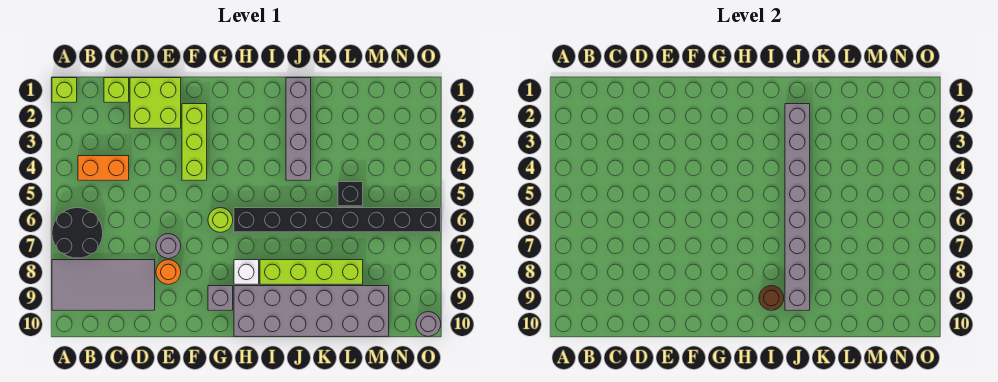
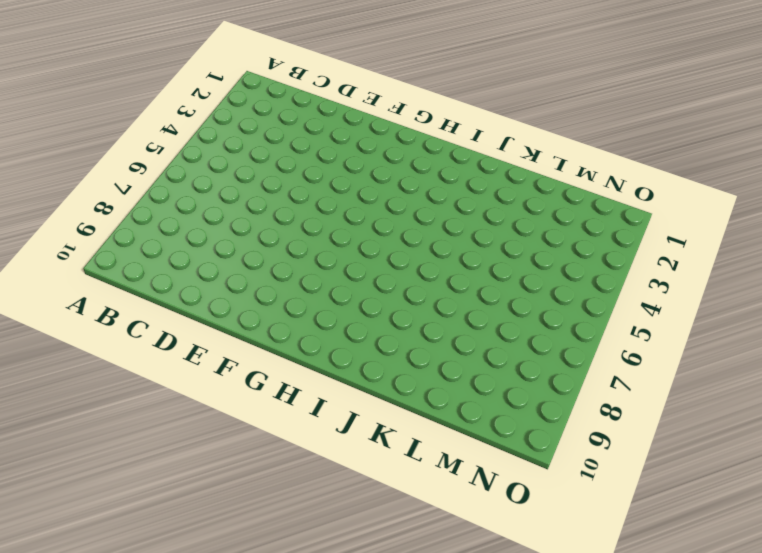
none -> lime brick A1 level 1
none -> black round brick A6:B7 level 1
none -> grey tile A8:D9 level 1

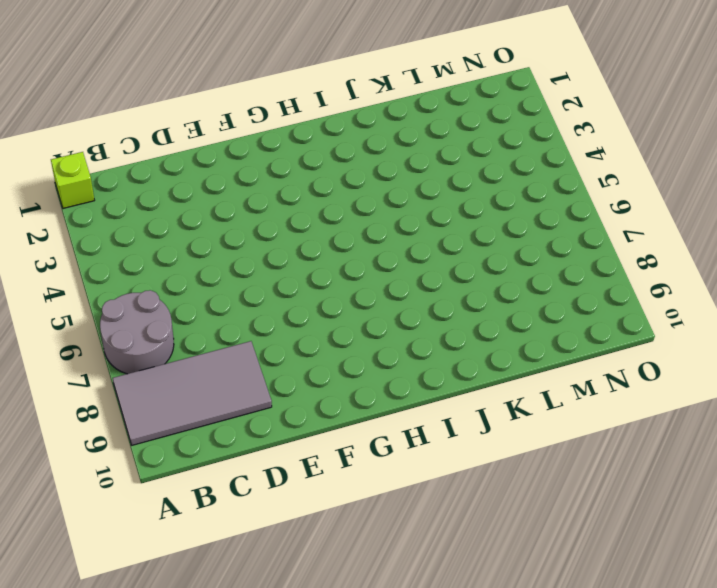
grey round brick A6:B7 level 1 -> black round brick A6:B7 level 1
none -> orange brick B4:C4 level 1
none -> lime brick C1 level 1
none -> lime brick D1:E2 level 1

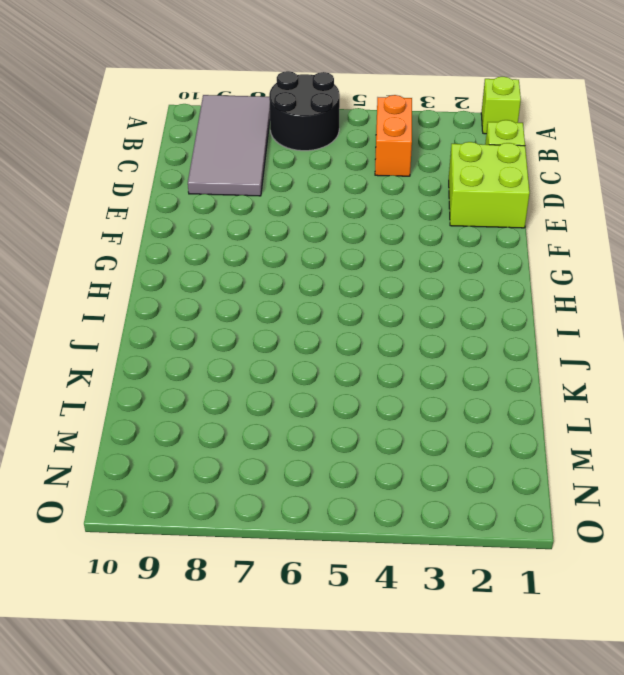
none -> grey round brick E7 level 1
none -> orange round brick E8 level 1
none -> lime brick F2:F4 level 1

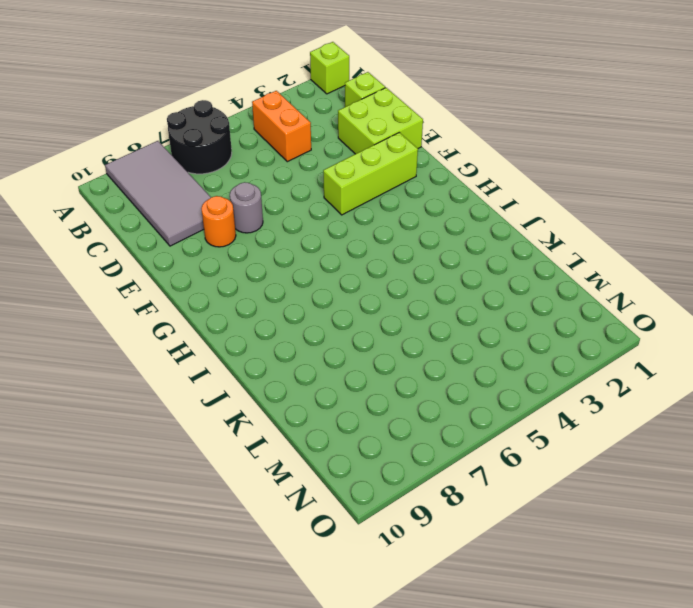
none -> lime round brick G6 level 1
none -> grey brick G9 level 1
none -> black brick H6:O6 level 1

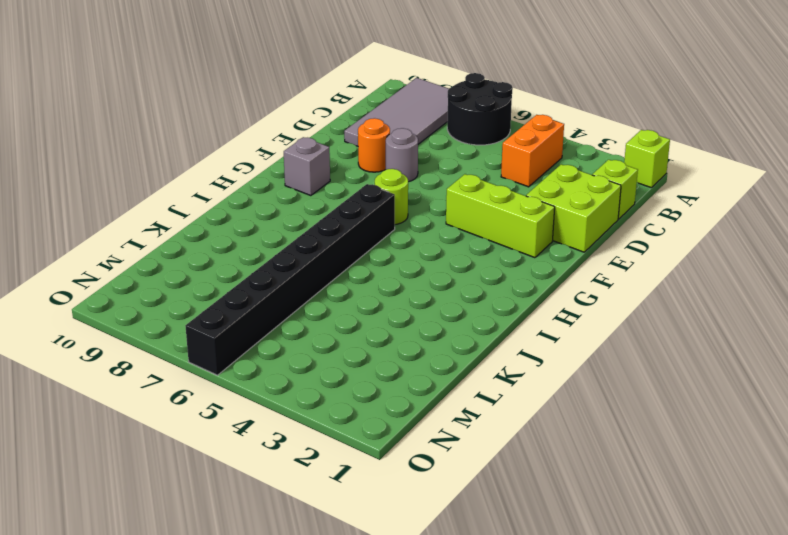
none -> white brick H8 level 1
none -> grey brick H9:M10 level 1
none -> lime brick I8:L8 level 1

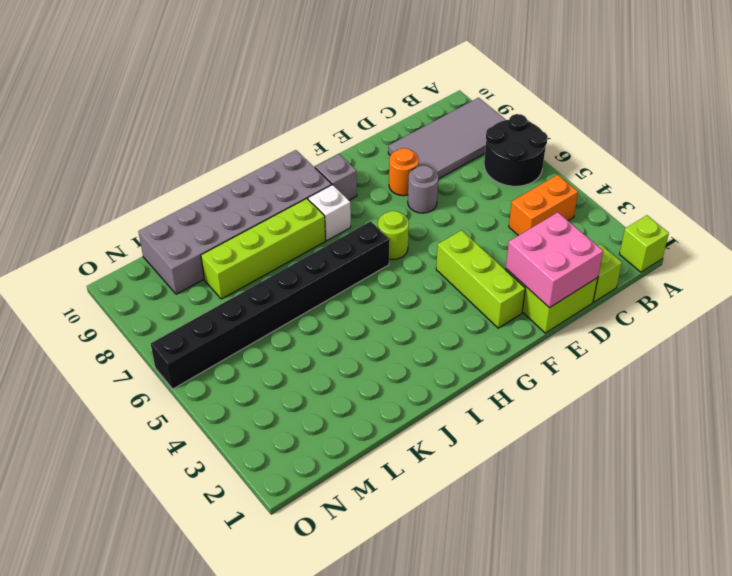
pink brick D1:E2 level 2 -> none
none -> grey brick J1:J4 level 1
none -> black brick L5 level 1
none -> grey round brick O10 level 1

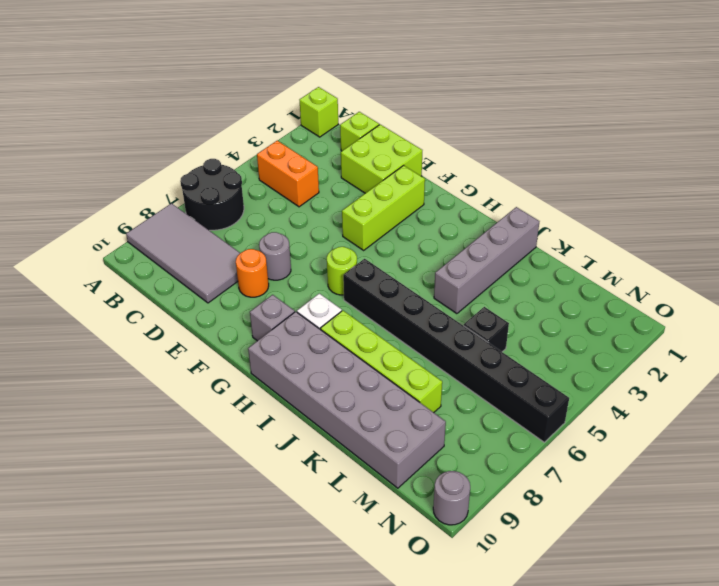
none -> brown round brick I9 level 2
none -> grey brick J2:J9 level 2

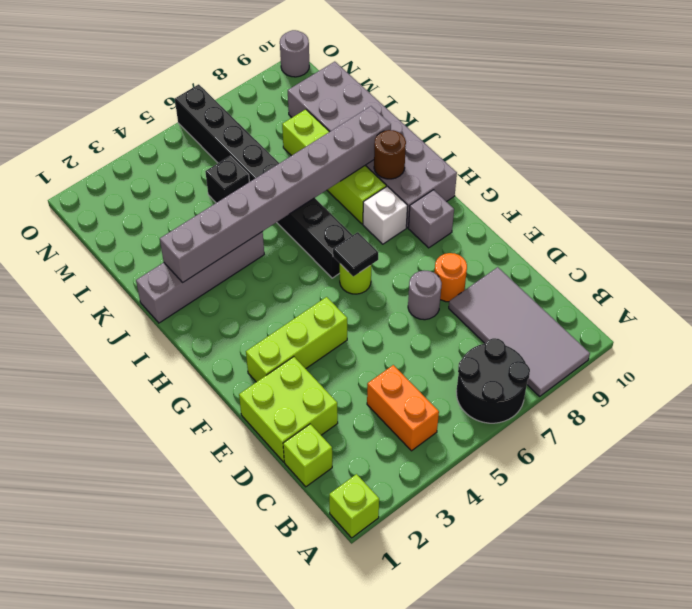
black tile G6 level 2 -> none

